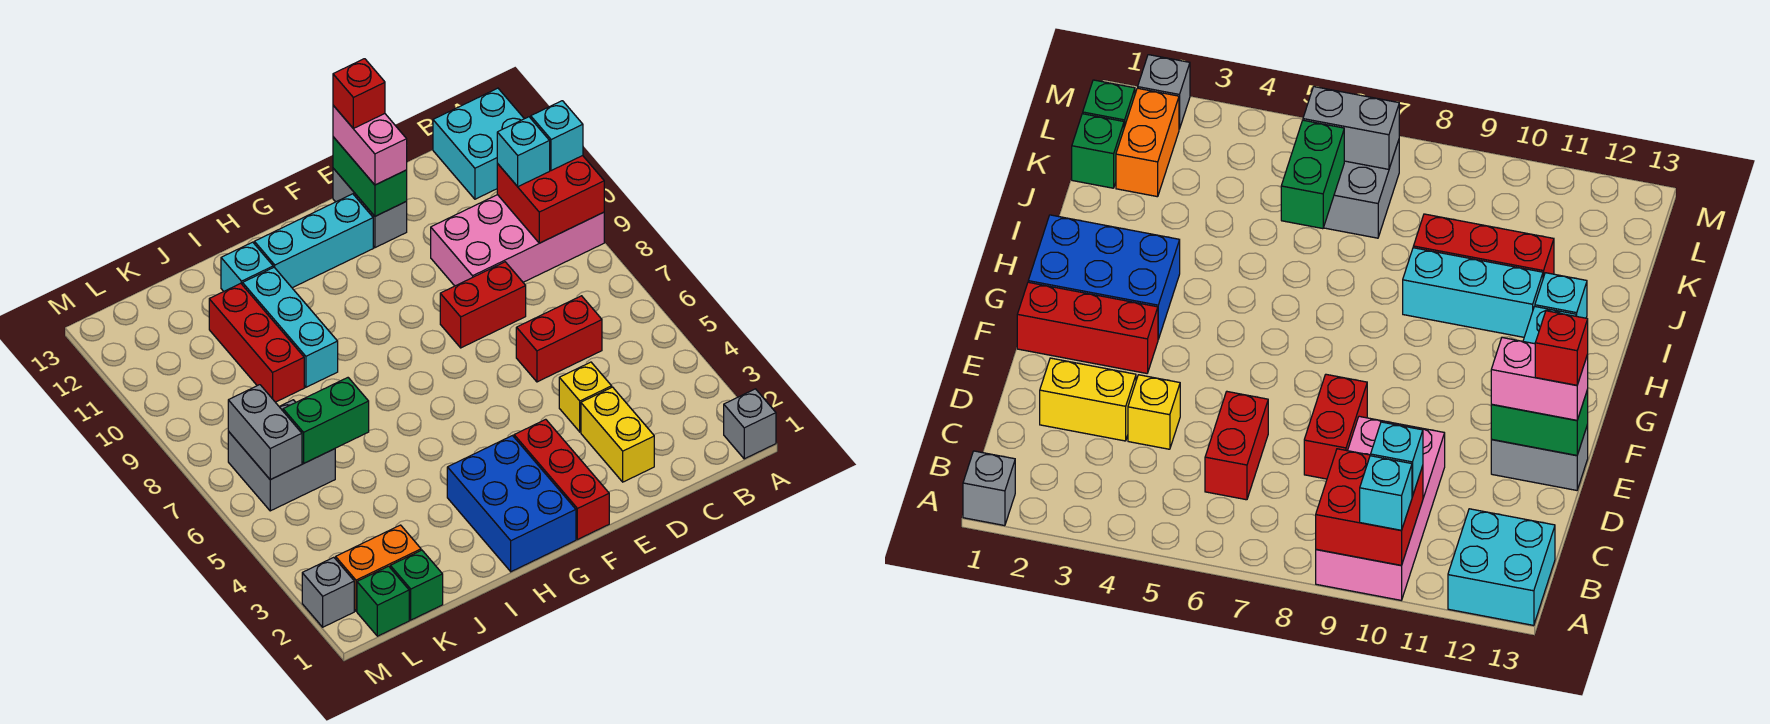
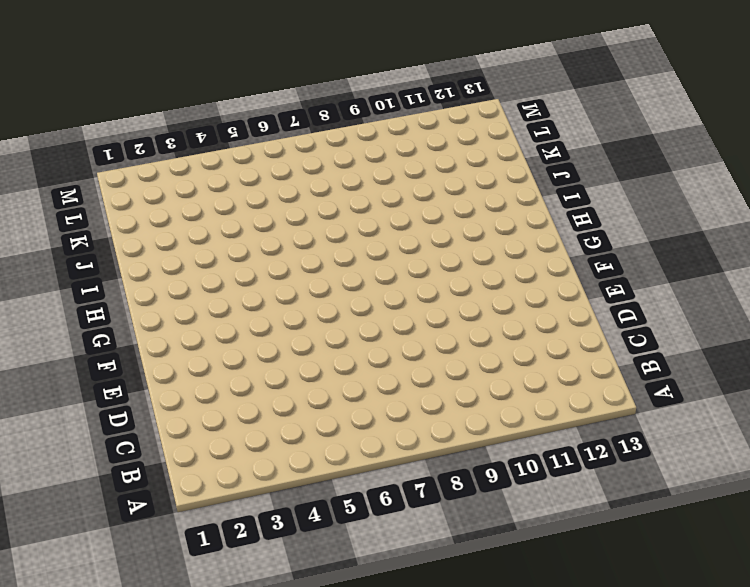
none -> grey brick A1 level 1
none -> pink brick A9:D10 level 1
none -> cyan brick A12:B13 level 1

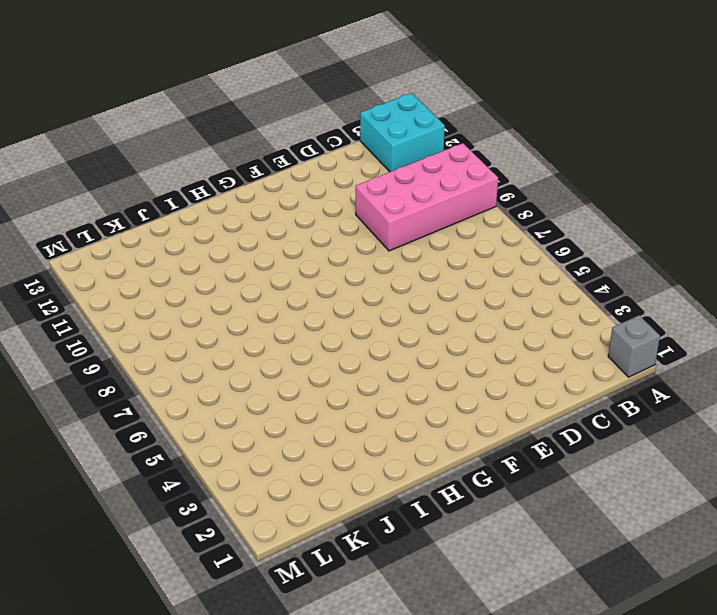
none -> red brick C6:D6 level 1
none -> yellow brick D2:D3 level 1
none -> yellow brick D4 level 1

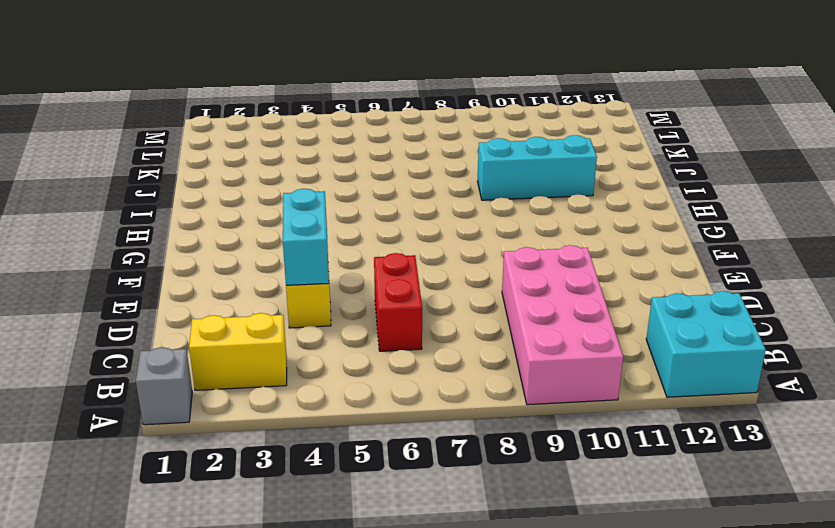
yellow brick B2:B3 level 1 -> yellow brick D2:D3 level 1
cyan brick D4:E4 level 2 -> none
none -> red brick D8:E8 level 1
none -> grey brick E12:E13 level 1
none -> red brick F1:F3 level 1

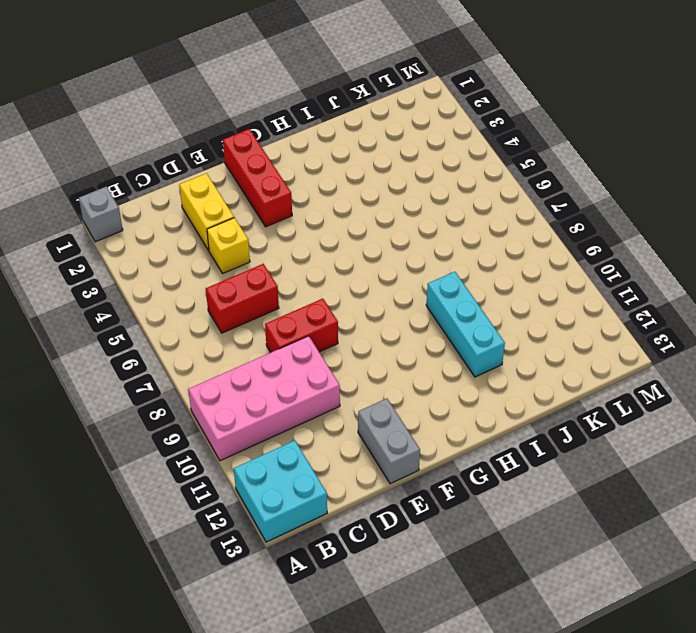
none -> cyan brick F12:H12 level 1
none -> blue brick G1:H3 level 1
none -> cyan brick I12 level 1

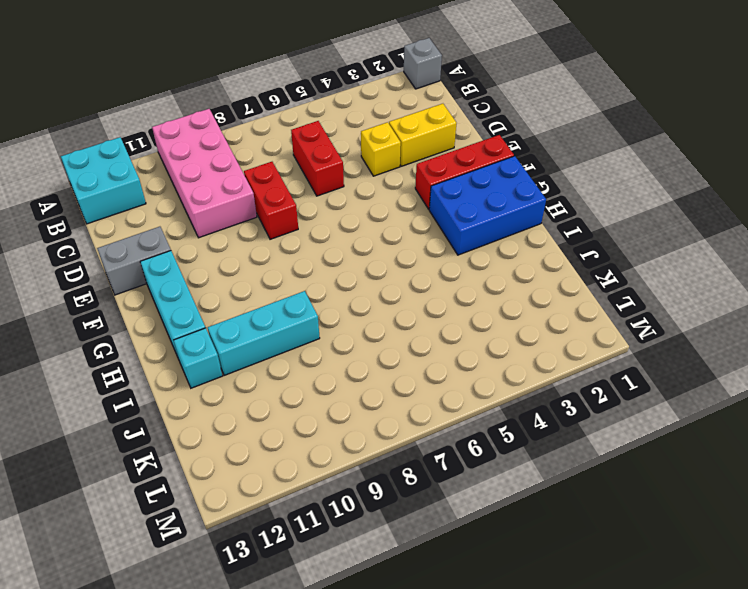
none -> red brick J9:J11 level 1
none -> green brick K1 level 1
none -> orange brick K2:L2 level 1

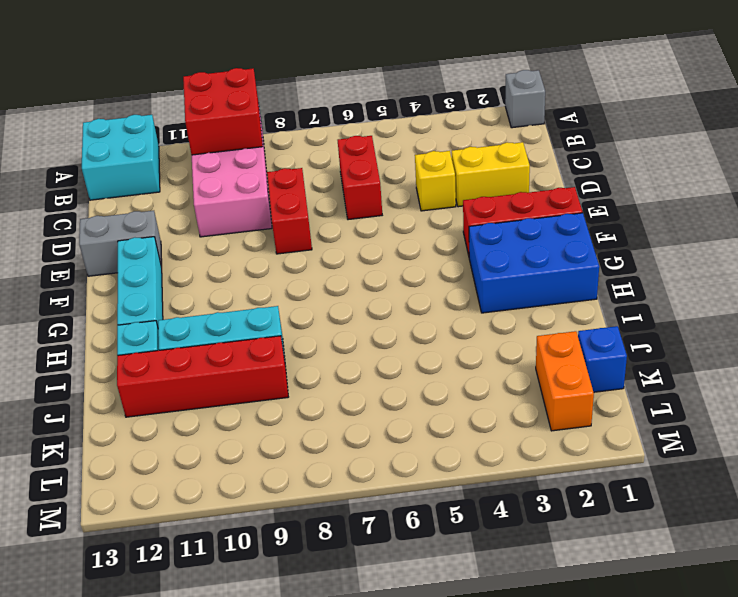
red brick J9:J12 level 1 -> red brick J9:J11 level 1
blue brick K1 level 1 -> green brick K1 level 1
none -> grey brick K6:L7 level 1
none -> green brick L1 level 1
none -> grey brick M2 level 1

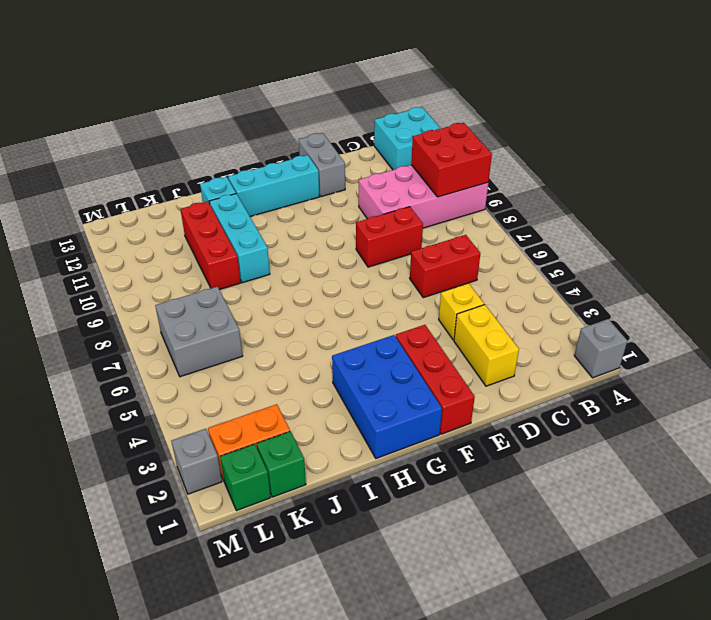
none -> green brick E12:E13 level 2
none -> green brick J6:K6 level 2
none -> grey brick L6:L7 level 2

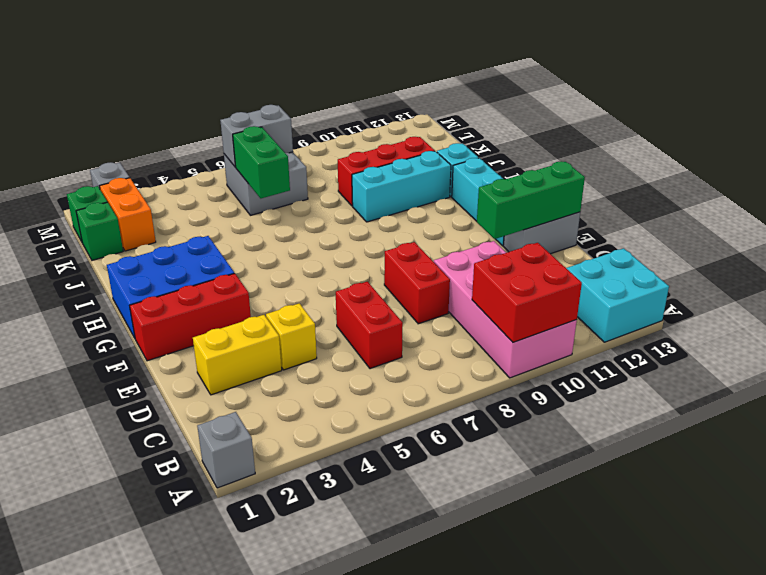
green brick E11:E13 level 2 -> green brick E12:E13 level 2
none -> cyan brick A10 level 3
none -> cyan brick B10 level 3
none -> pink brick E12:E13 level 3

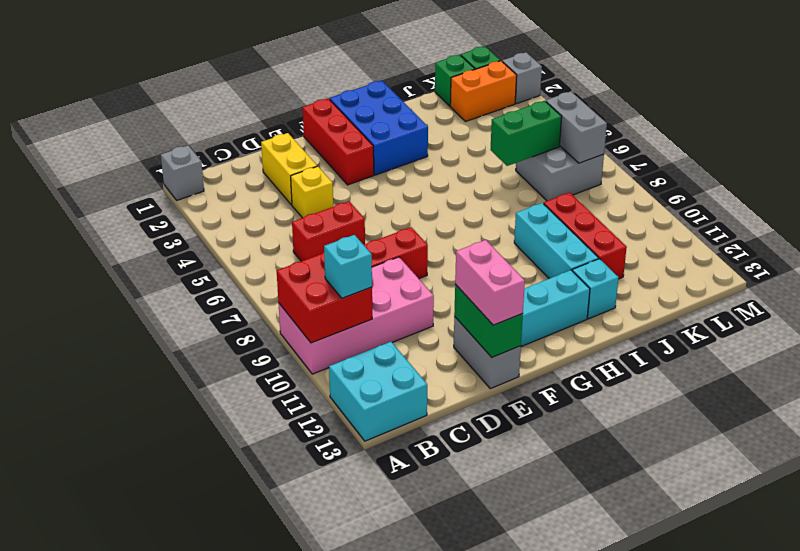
none -> cyan brick A10 level 3
none -> red brick E13 level 4

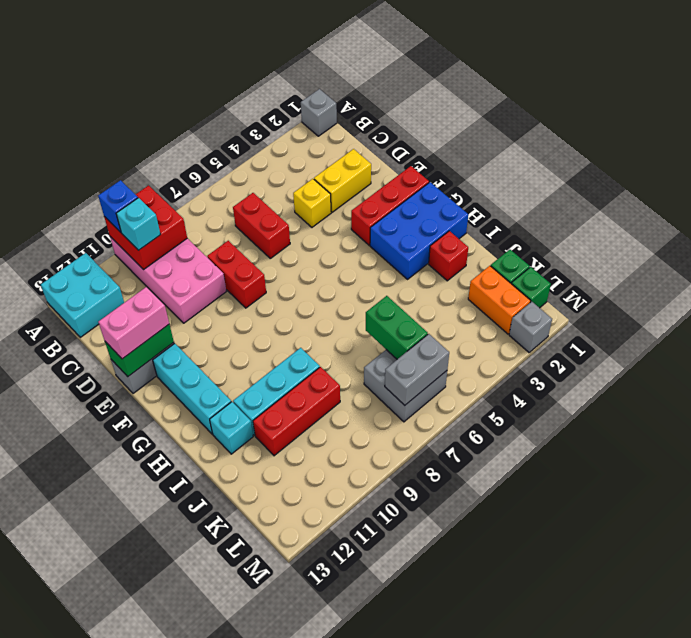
blue brick A10 level 3 -> cyan brick A10 level 3
red brick I2 level 1 -> red brick E13 level 4

